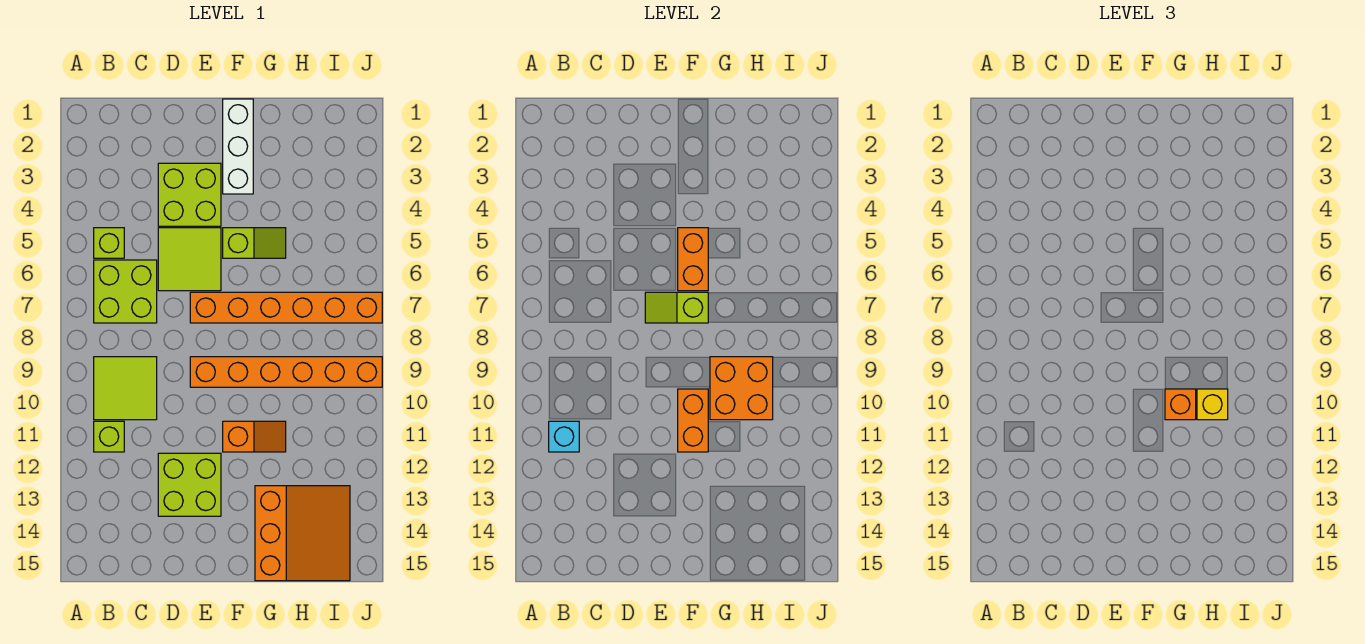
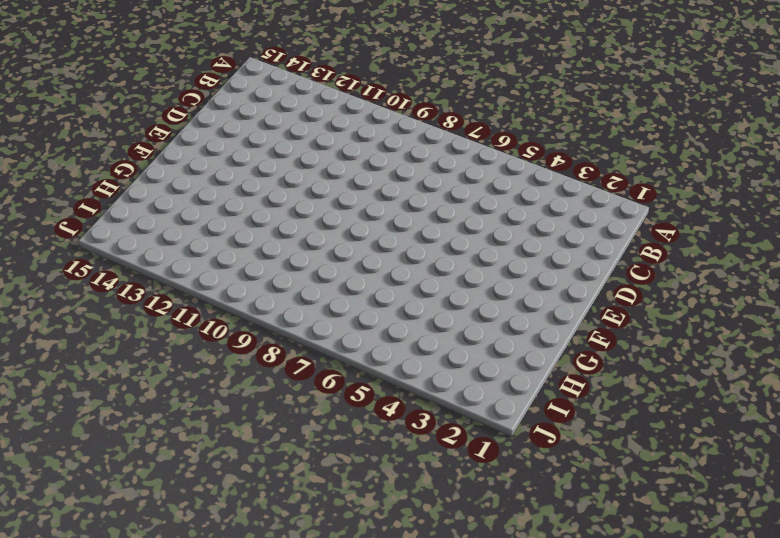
none -> lime brick B5 level 1
none -> lime brick B6:C7 level 1
none -> lime tile B9:C10 level 1

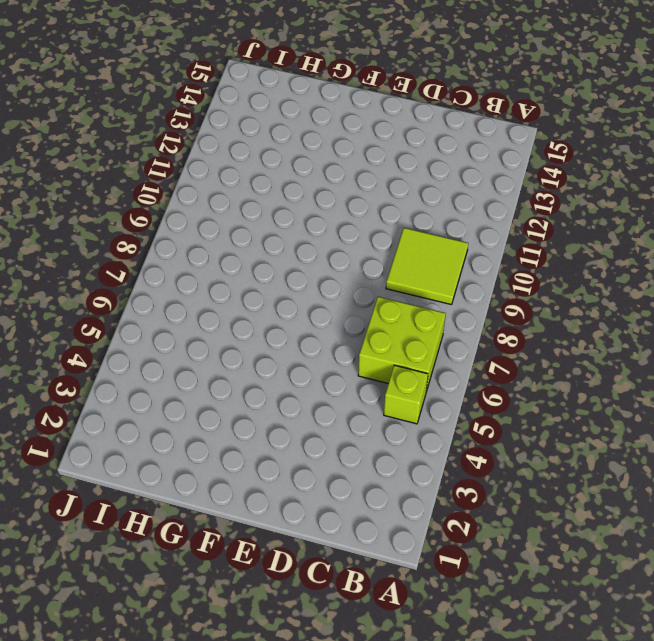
none -> lime brick B11 level 1
none -> lime brick D3:E4 level 1
none -> lime tile D5:E6 level 1

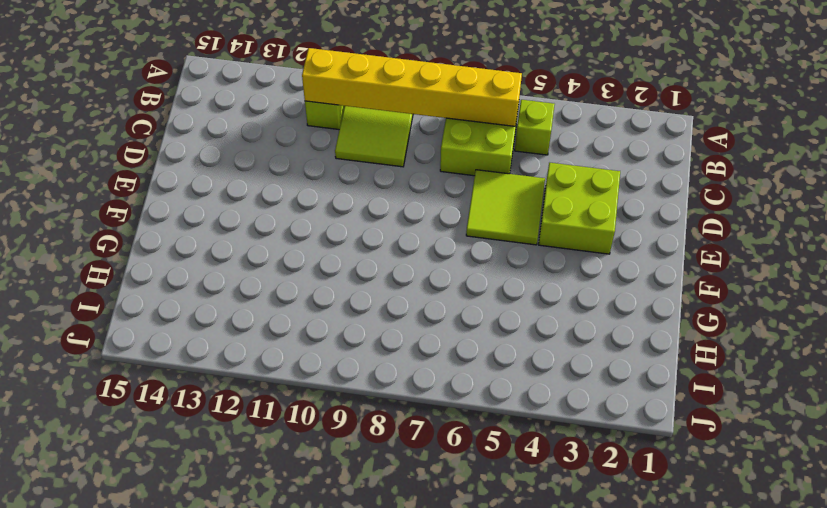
yellow brick B6:B11 level 2 -> cyan brick B11 level 2
none -> lime brick D12:E13 level 1
none -> orange brick E7:J7 level 1
none -> orange brick E9:J9 level 1

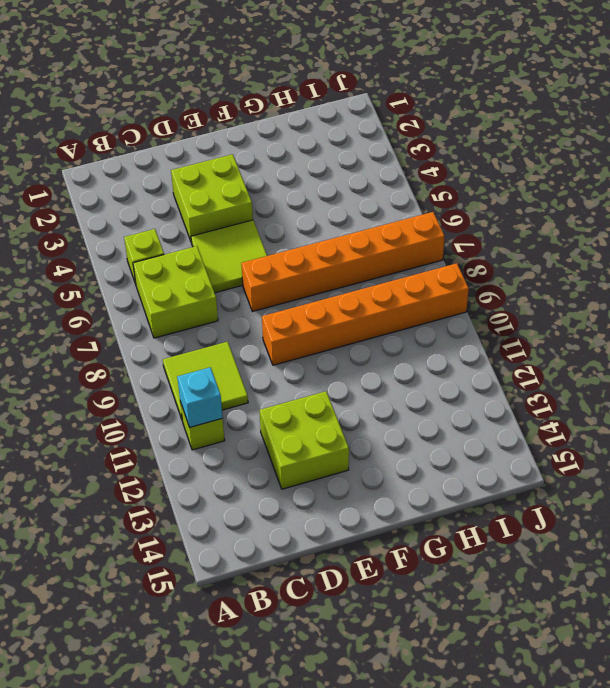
none -> white brick F1:F3 level 1
none -> lime slope F5:G5 level 1 top F
none -> orange slope F11:G11 level 1 top F

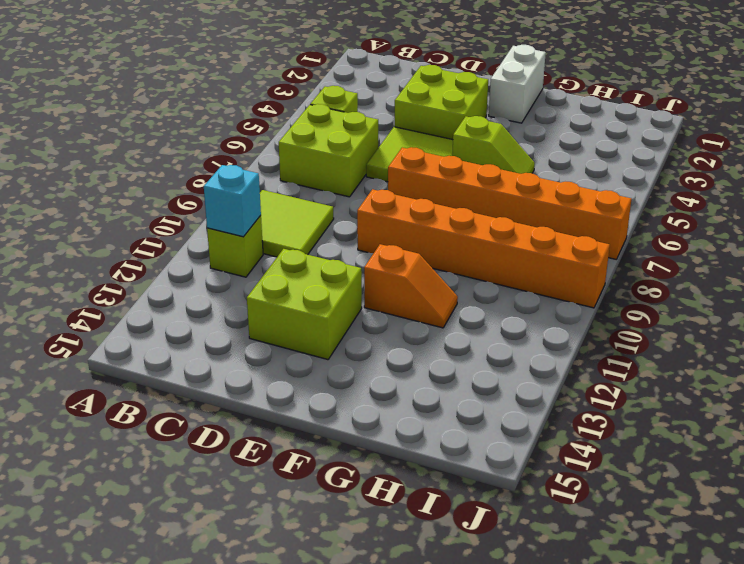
white brick F1:F2 level 1 -> white brick F1:F3 level 1
none -> orange slope G13:I15 level 1 top G
none -> lime slope E7:F7 level 2 top F
none -> orange brick F5:F6 level 2

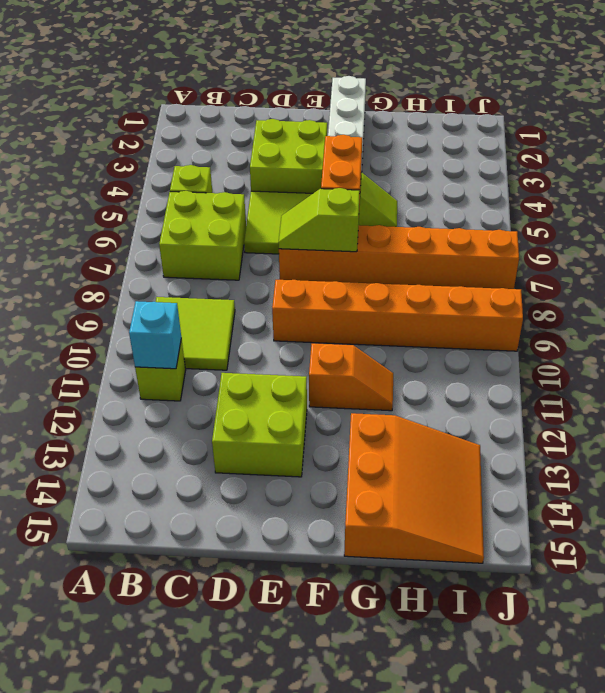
none -> orange brick F10:F11 level 2
none -> orange brick G9:H10 level 2
none -> orange brick G10 level 3

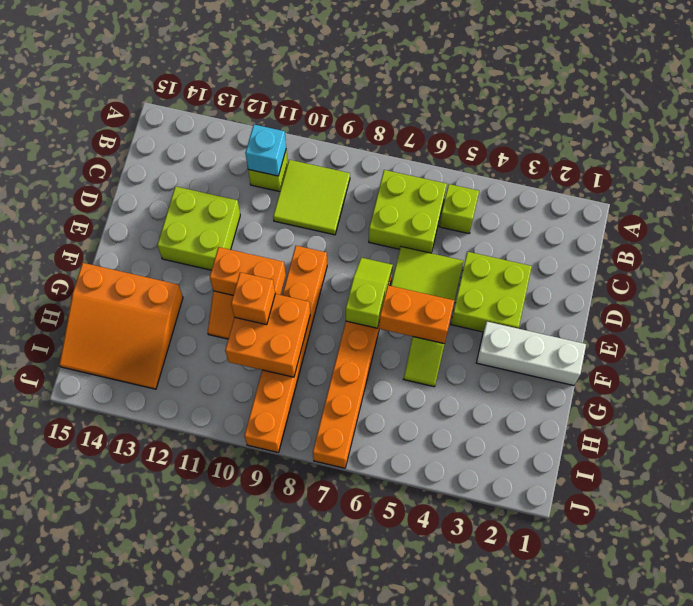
none -> yellow brick H10 level 3

